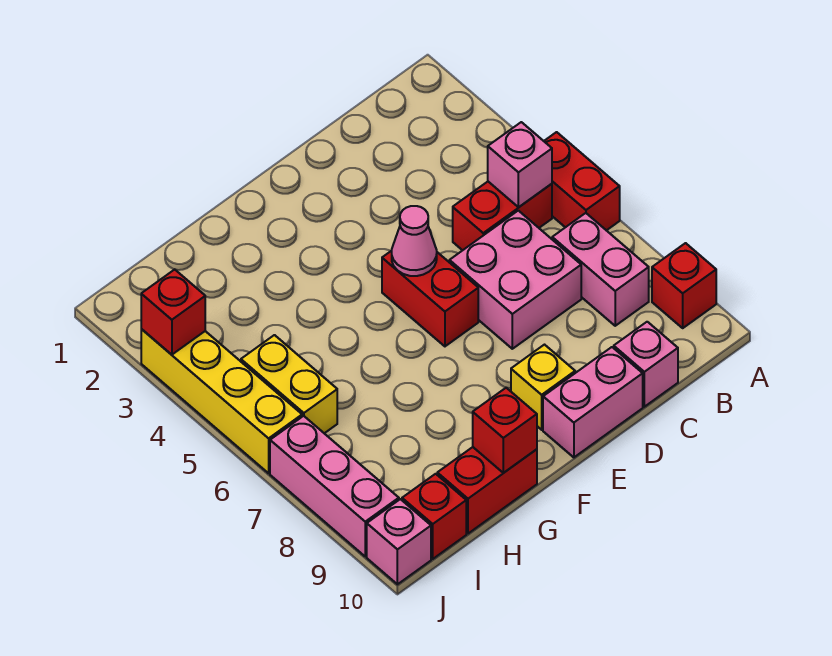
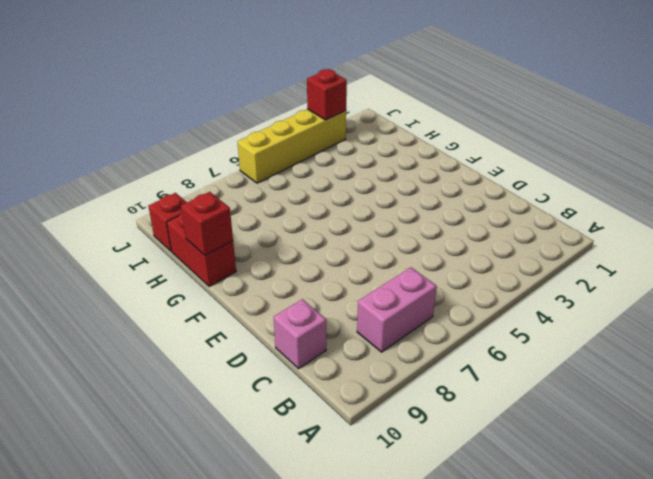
none -> red brick A5:A6 level 1
none -> red brick A9 level 1
none -> red brick B5:C5 level 1

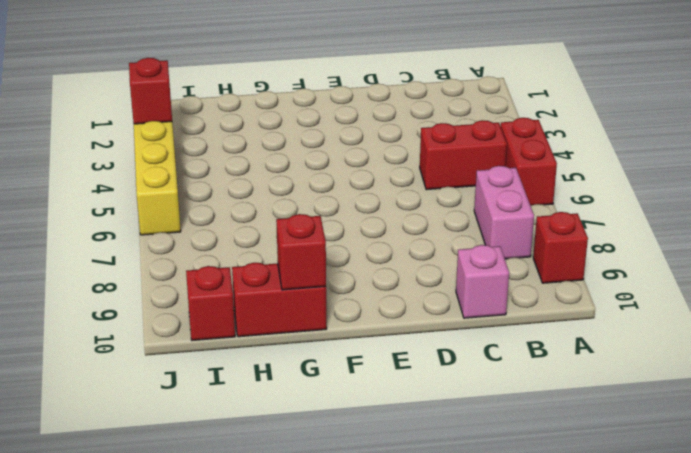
none -> pink brick C6:D7 level 1
none -> pink brick D10:E10 level 1
none -> red brick E5:E6 level 1

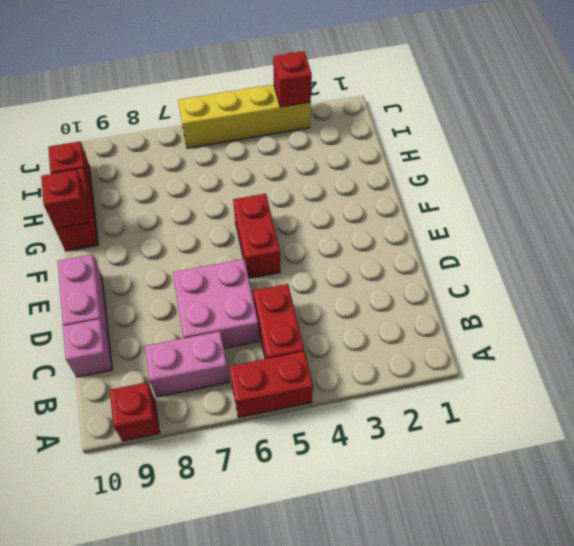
red brick E5:F5 level 1 -> red brick E5:E6 level 1
none -> yellow brick E9 level 1
none -> yellow brick I5:I6 level 1
none -> pink brick J7:J9 level 1

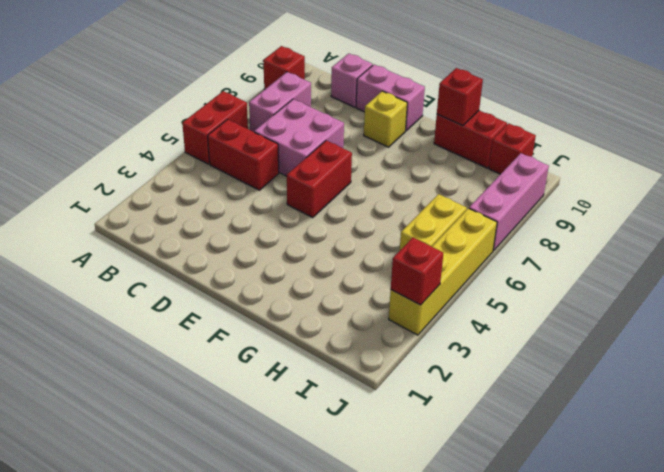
none -> pink brick J10 level 1
none -> pink brick B5 level 2
none -> pink cone E5 level 2

